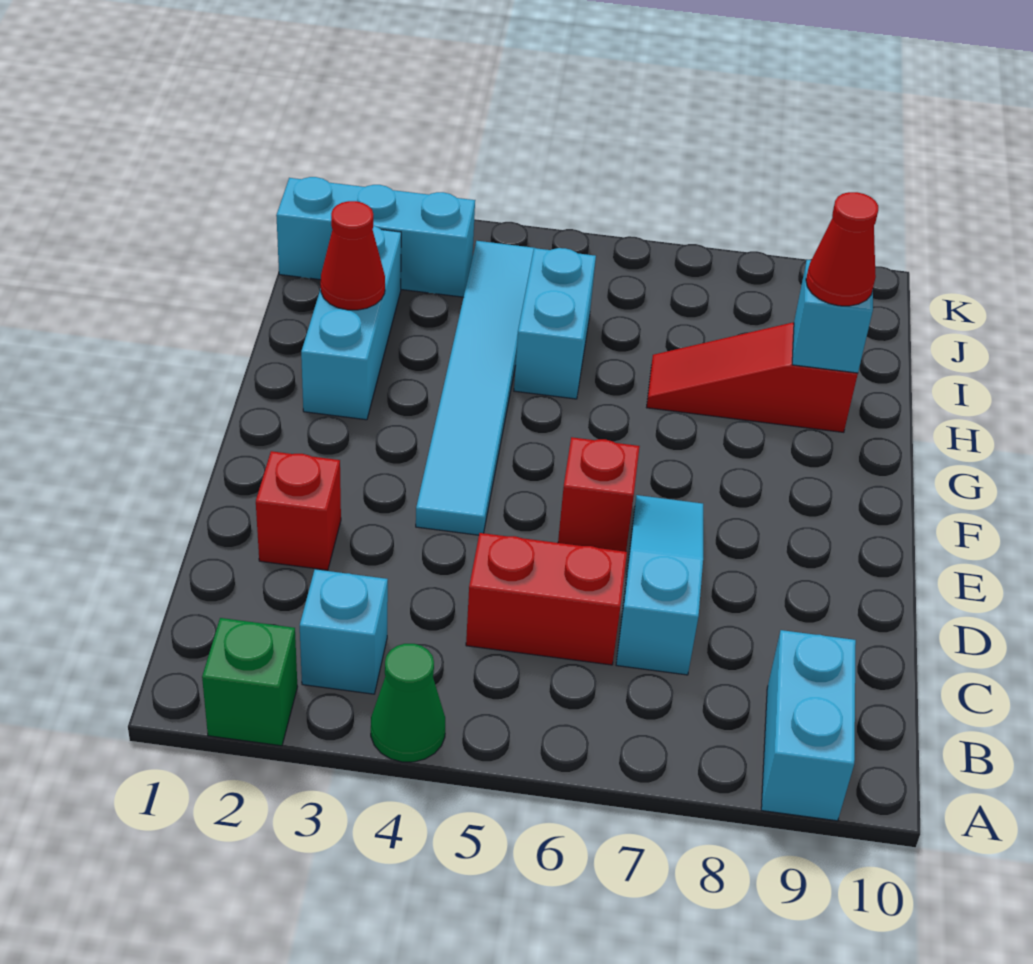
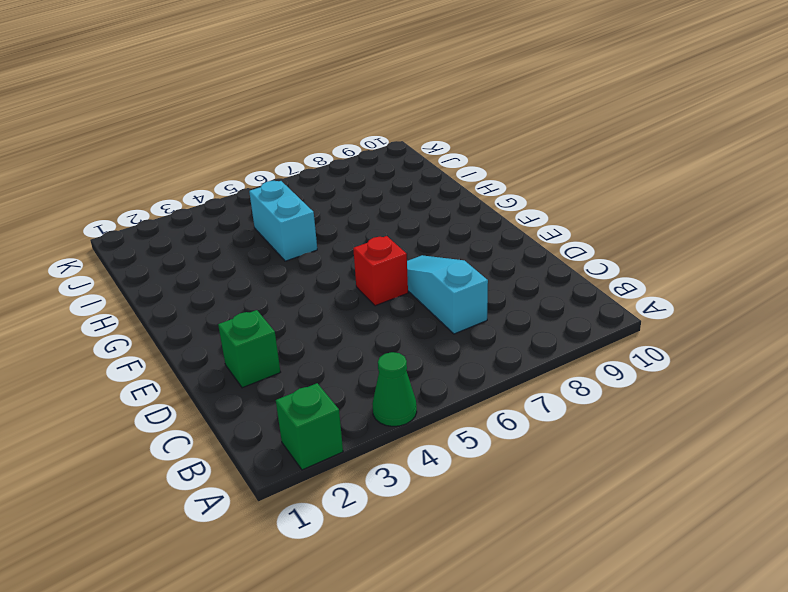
green brick D2 level 1 -> red brick D2 level 1
none -> cyan brick A9:B9 level 1
none -> cyan brick B3 level 1
none -> red brick C5:C6 level 1

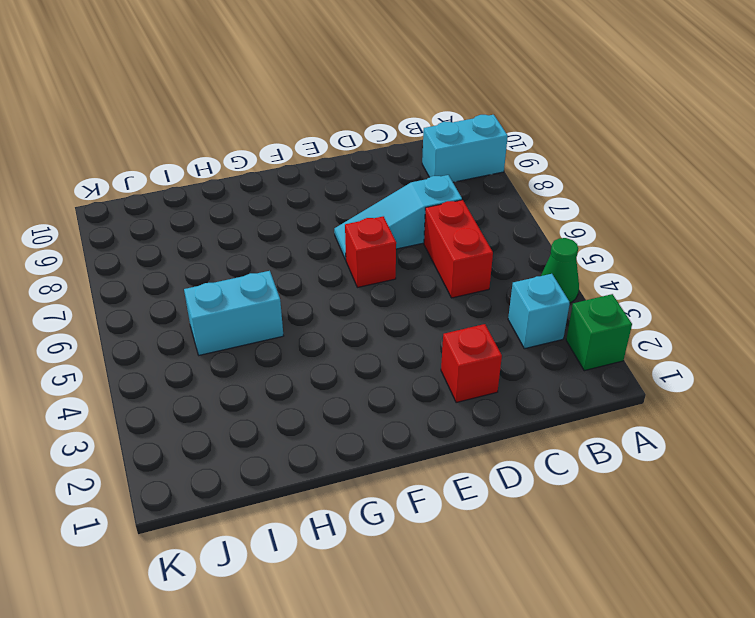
none -> cyan tile E4:J4 level 1
none -> cyan brick G2:I2 level 1
none -> red slope H7:H9 level 1 top 9

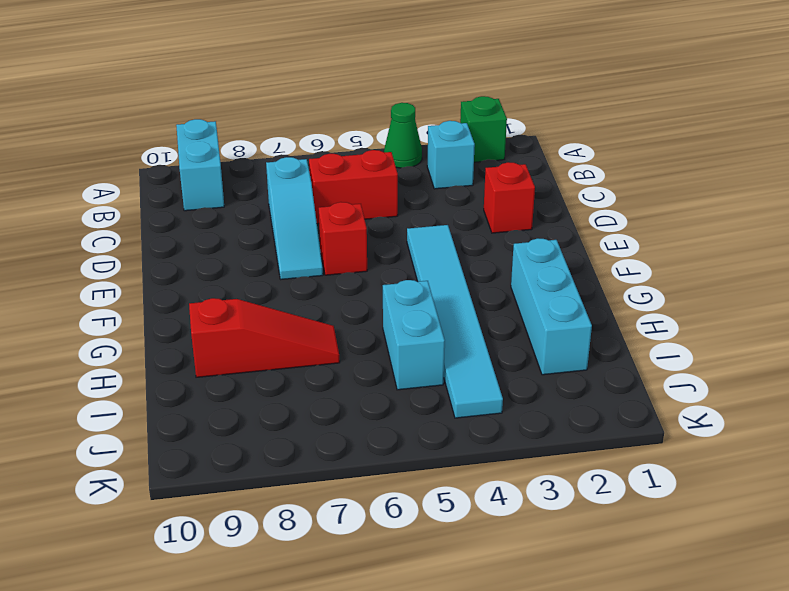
none -> cyan brick J1:J3 level 1
none -> red cone H2 level 2
none -> cyan brick H9 level 2

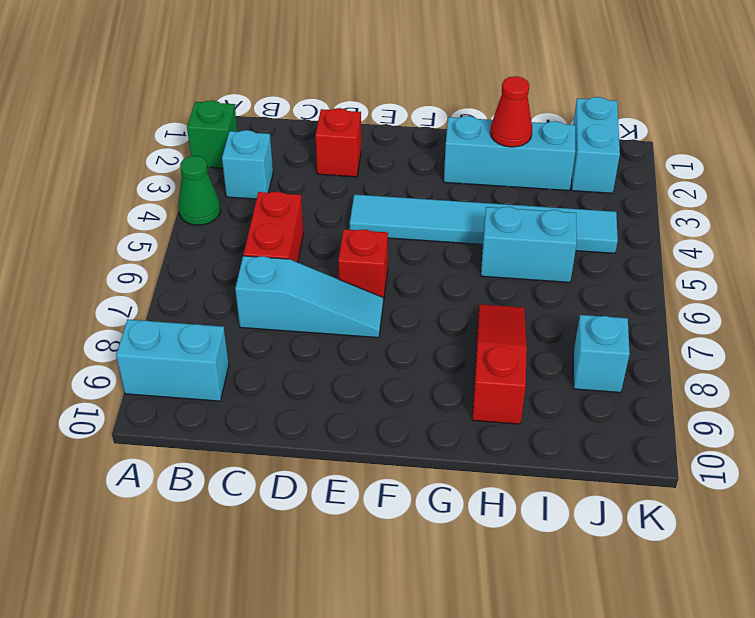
cyan brick J1:J2 level 1 -> cyan brick J1:J3 level 1
cyan brick J8 level 1 -> cyan brick H9 level 2
none -> red cone H9 level 3

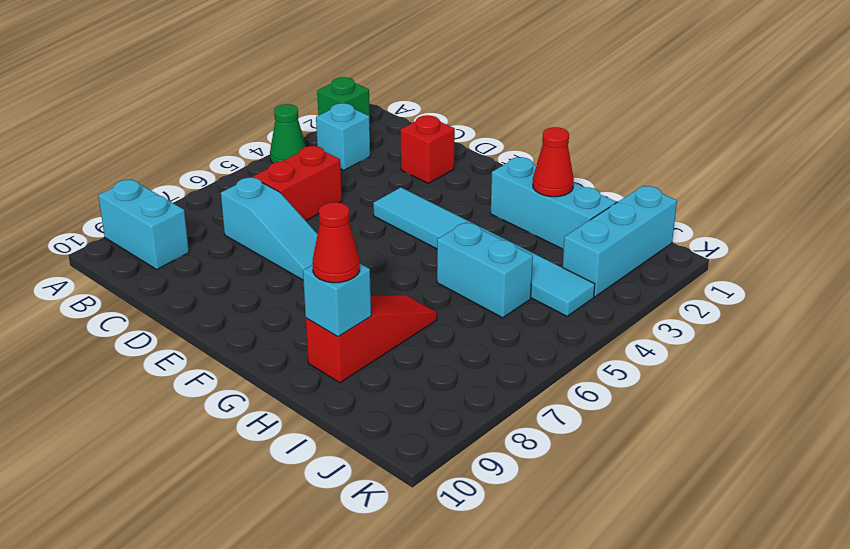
none -> red brick E6 level 1

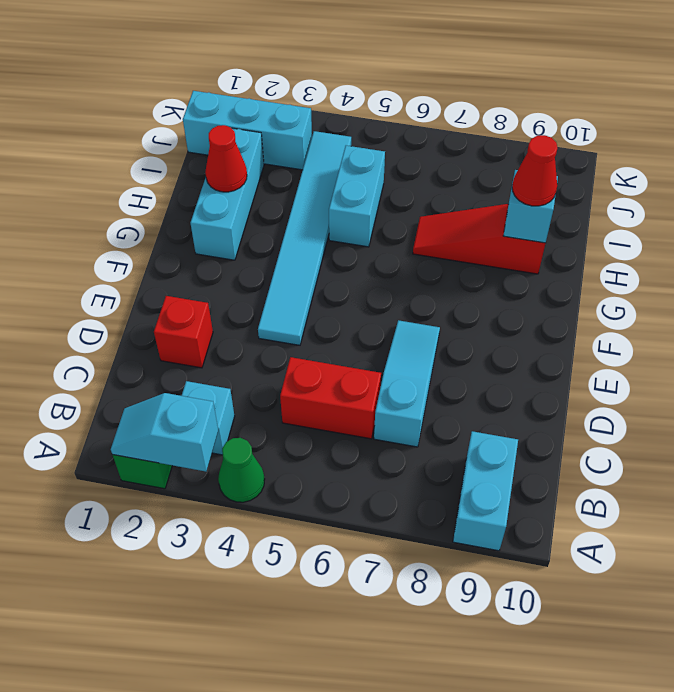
cyan slope A2:A3 level 2 top 3 -> none
none -> red brick E6 level 1

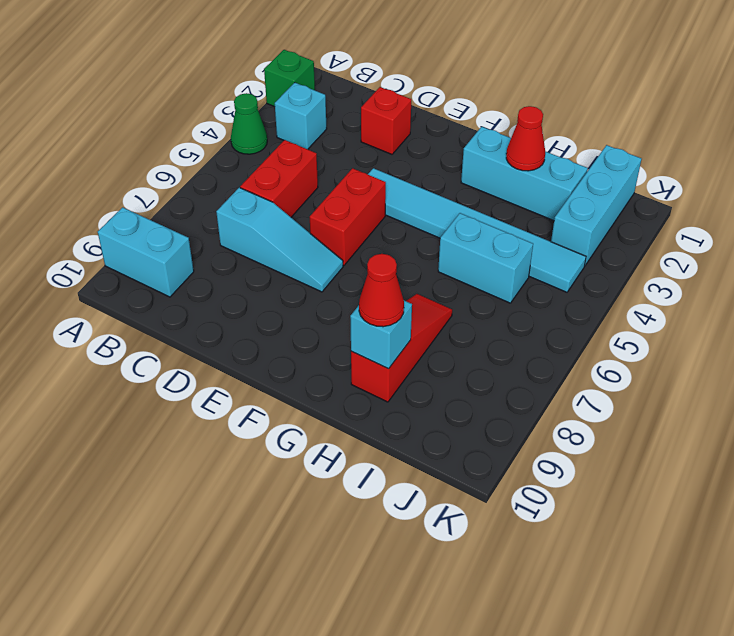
red brick E5:E6 level 1 -> red brick E6 level 1

